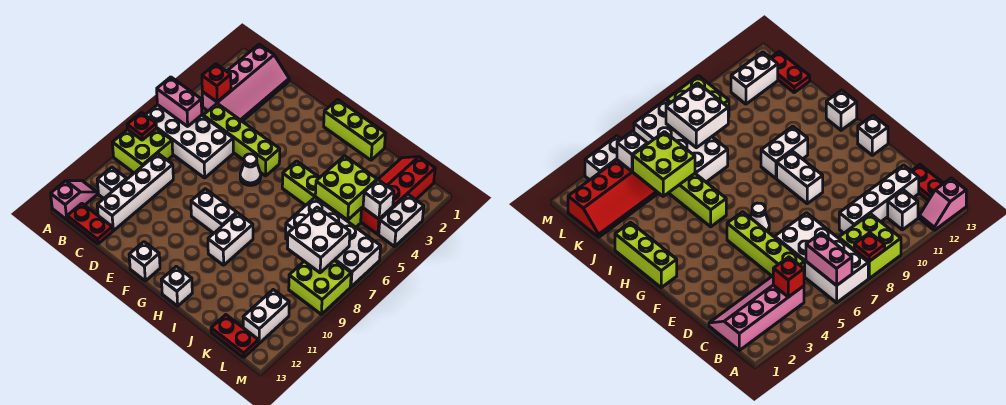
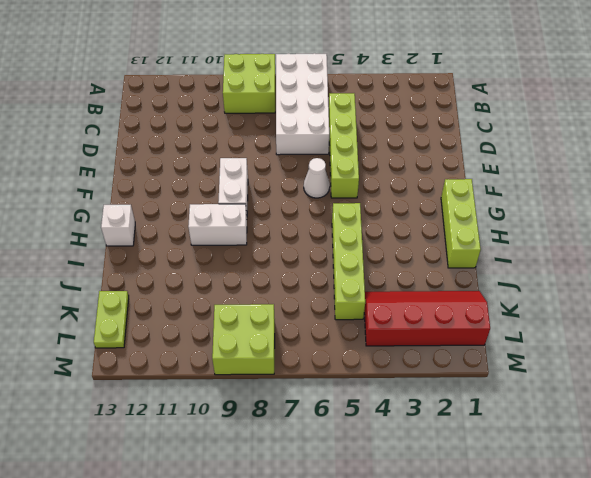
lime plate K13:L13 level 1 -> red plate K13:L13 level 1
none -> pink slope A12:A13 level 1 top 13
none -> pink slope B1:C4 level 1 top B
none -> white brick B11 level 1

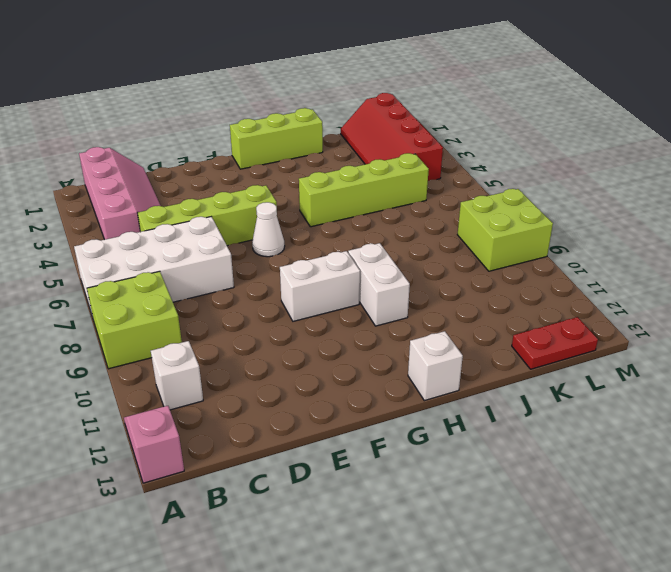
none -> red plate B13:C13 level 1
none -> white brick C9:C12 level 1
none -> white brick F13 level 1

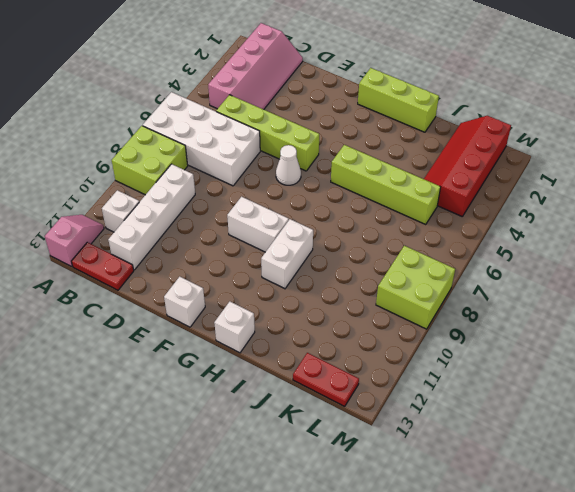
none -> white brick J6:M7 level 1
none -> white brick L11:L12 level 1
none -> white brick M3:M4 level 1

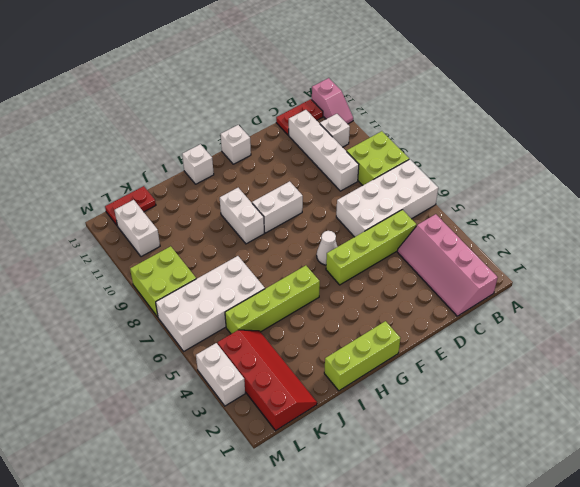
none -> pink brick A6:B6 level 2
none -> red plate A8 level 2
none -> red brick B4 level 2

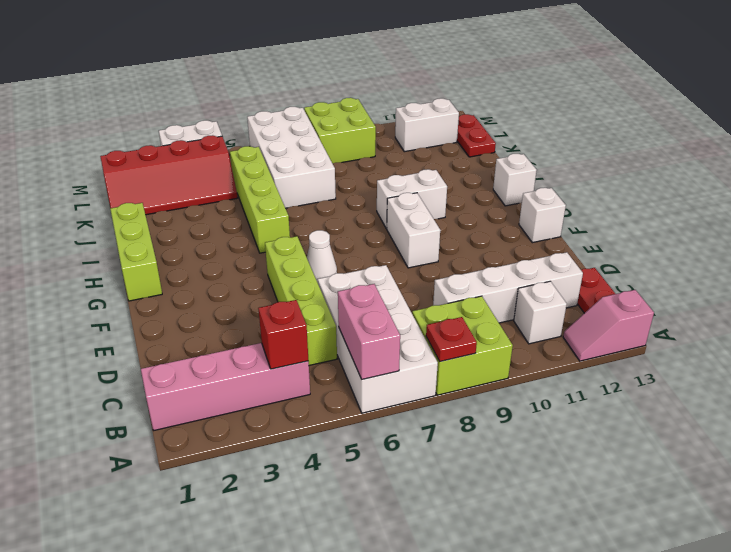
none -> lime brick J4:K5 level 2
none -> white brick K7:L8 level 2
none -> white brick L4 level 2

